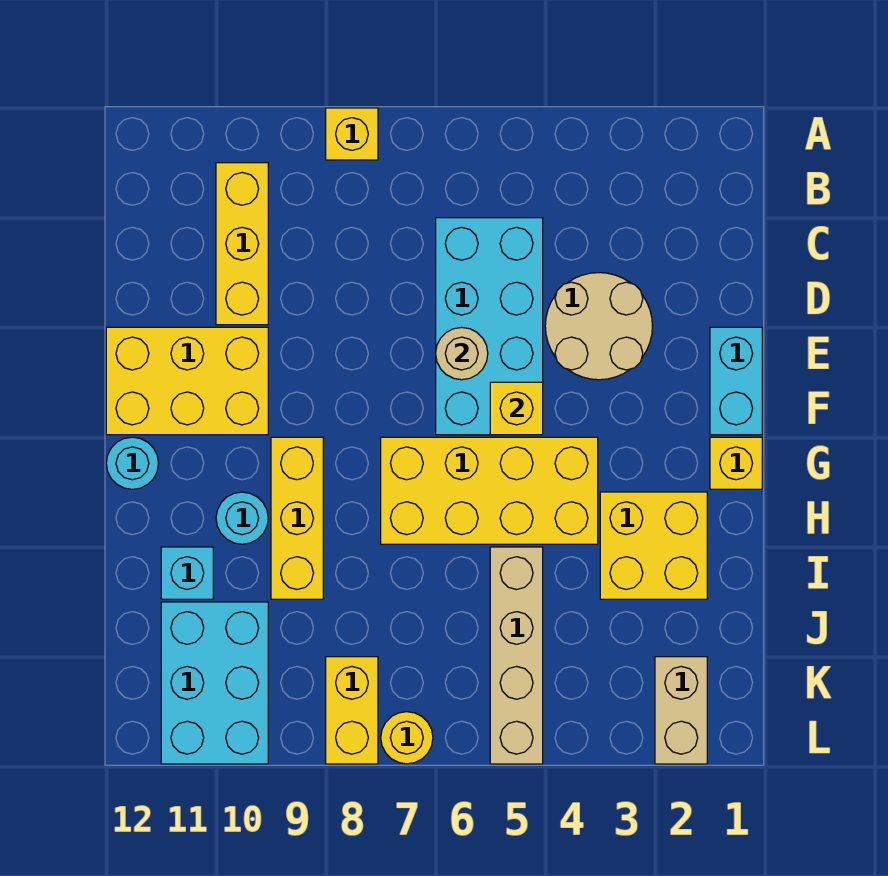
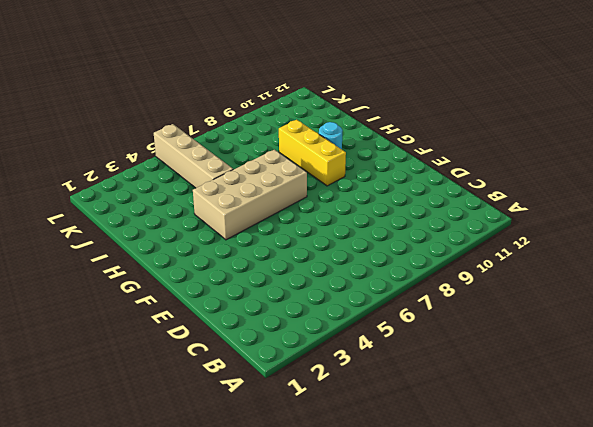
tan brick G4:H7 level 1 -> yellow brick G4:H7 level 1
none -> yellow brick A8 level 1
none -> yellow brick B10:D10 level 1
none -> cyan brick C5:F6 level 1

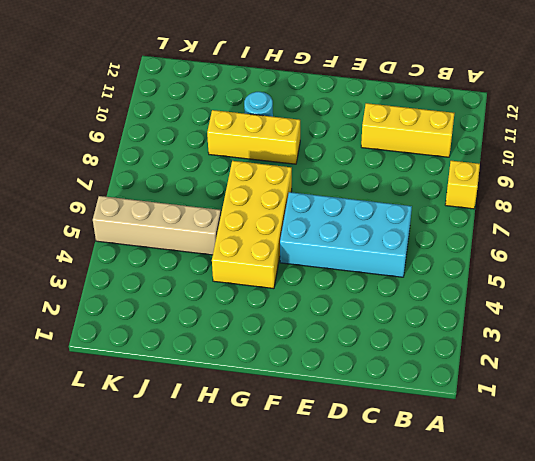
none -> tan round brick D3:E4 level 1
none -> cyan brick E1:F1 level 1
none -> yellow brick E10:F12 level 1

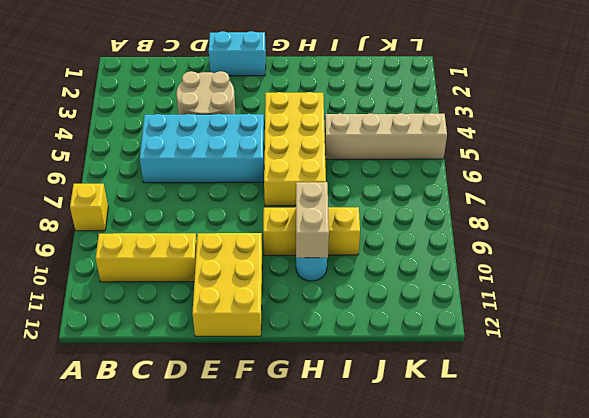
tan brick H9:H10 level 2 -> tan brick K2:L2 level 1
none -> yellow brick G1 level 1
none -> cyan round brick G12 level 1
none -> yellow brick H2:I3 level 1

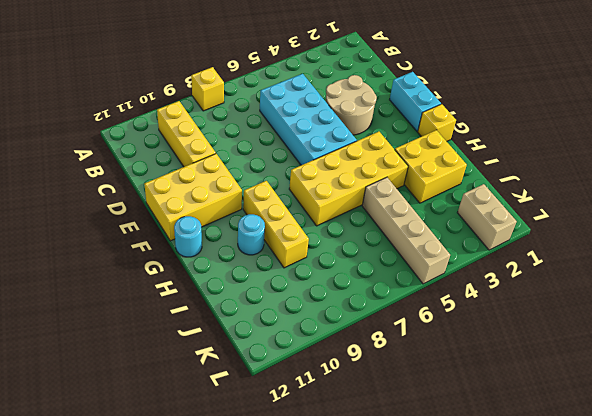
none -> cyan brick I11 level 1
none -> cyan brick J10:L11 level 1
none -> yellow brick K8:L8 level 1

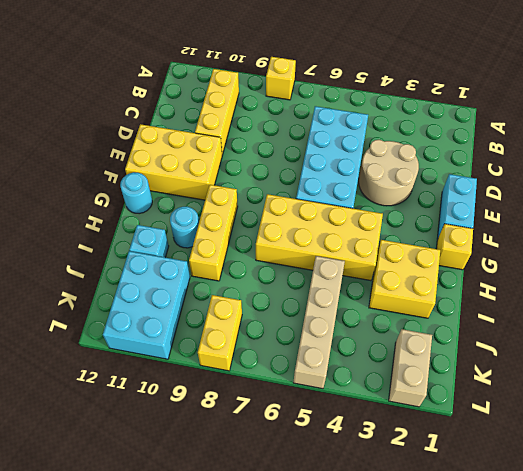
none -> yellow round brick L7 level 1
none -> tan round brick E6 level 2
none -> yellow brick F5 level 2

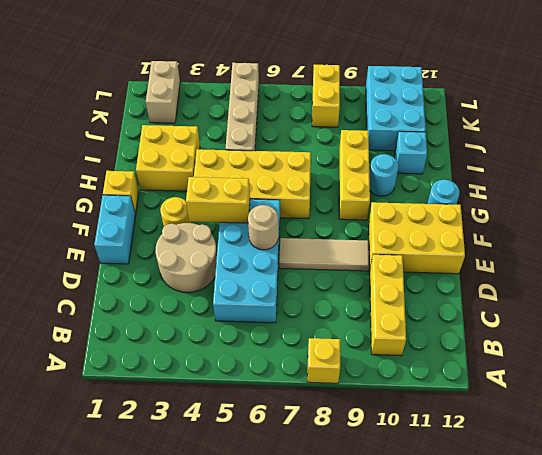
tan tile E7:E9 level 1 -> none
yellow round brick F3 level 1 -> yellow round brick L7 level 1
yellow brick F4:F5 level 2 -> yellow brick F5 level 2

